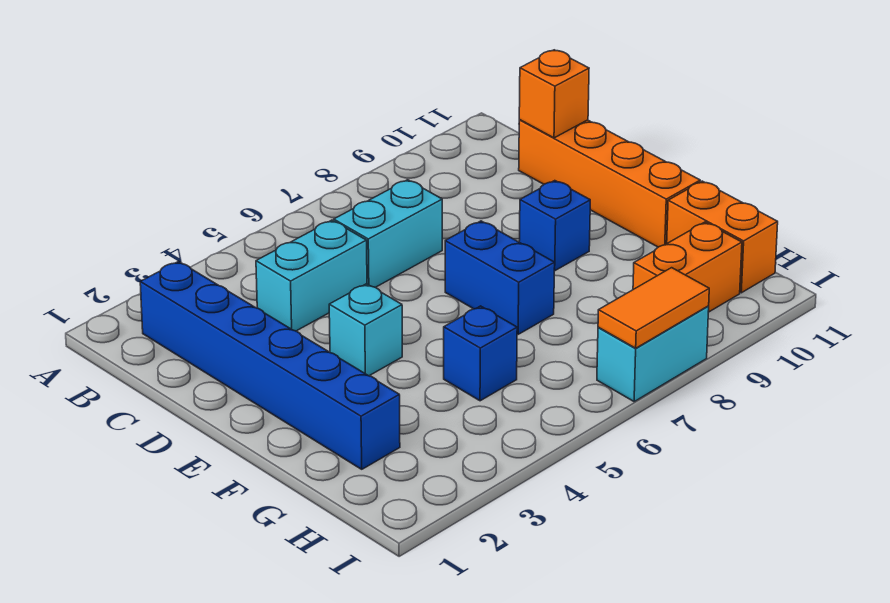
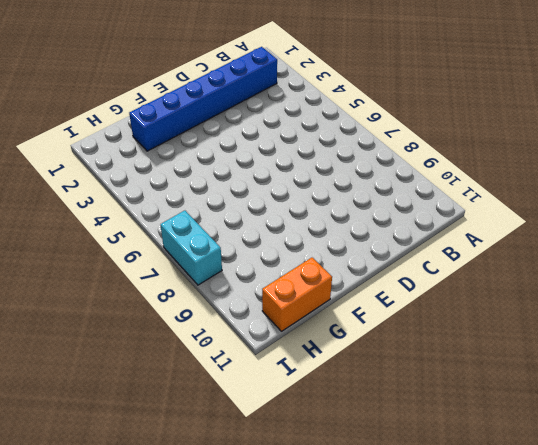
none -> cyan brick C4:C5 level 1
none -> cyan brick C6:C7 level 1
none -> orange brick C11:F11 level 1

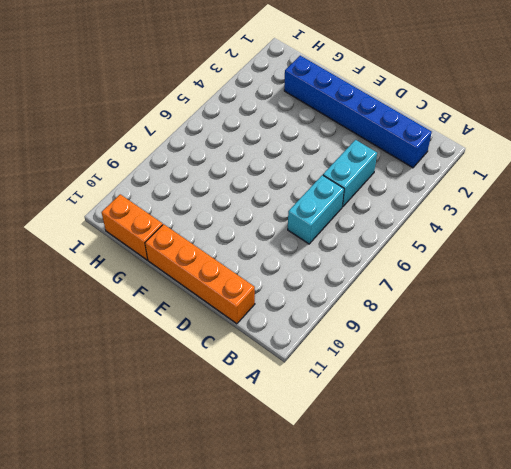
none -> cyan brick E4 level 1
none -> blue brick E7:F7 level 1
none -> blue brick E9 level 1

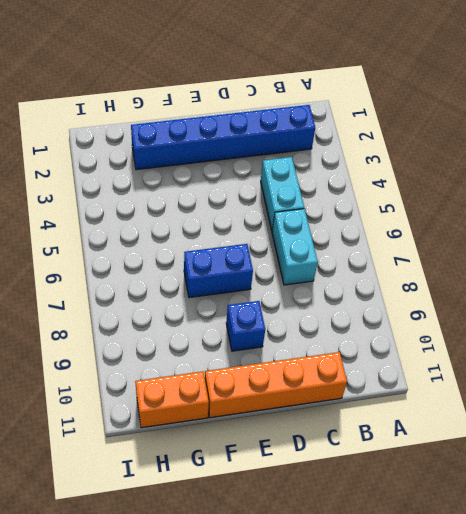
none -> cyan brick E4 level 1
none -> blue brick G5 level 1
none -> orange brick H9:H10 level 1

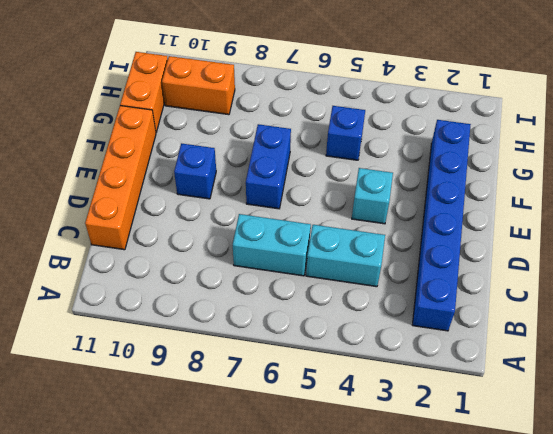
none -> cyan brick I7:I8 level 1
none -> orange brick C11 level 2
none -> orange tile I7:I8 level 2

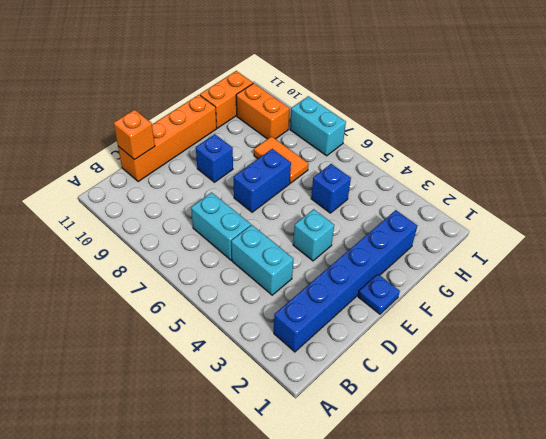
blue plate E1 level 1 -> none
orange tile G7:G8 level 1 -> orange tile I7:I8 level 2

